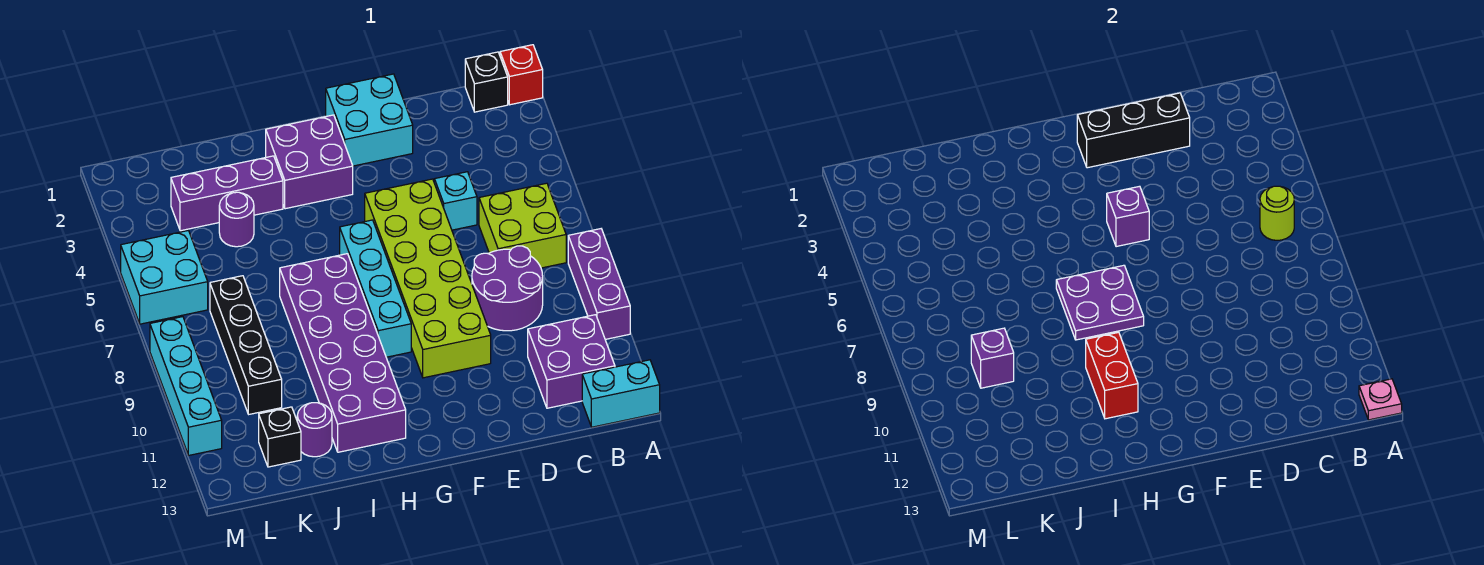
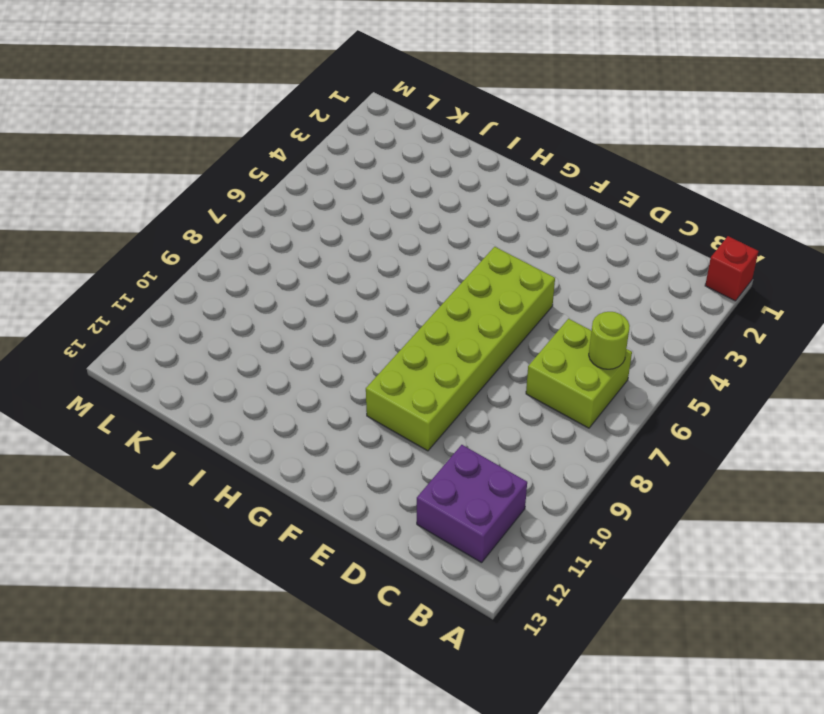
none -> purple brick A8:A10 level 1
none -> cyan brick A13:B13 level 1
none -> black brick B1 level 1

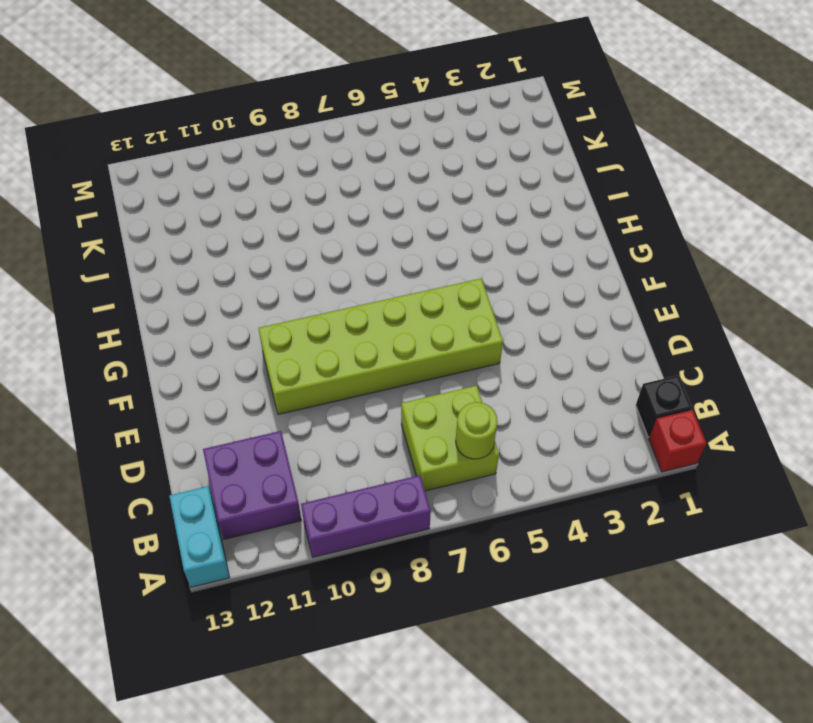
none -> purple round brick C8:D9 level 1
none -> cyan brick D5 level 1
none -> cyan brick E1:F2 level 1

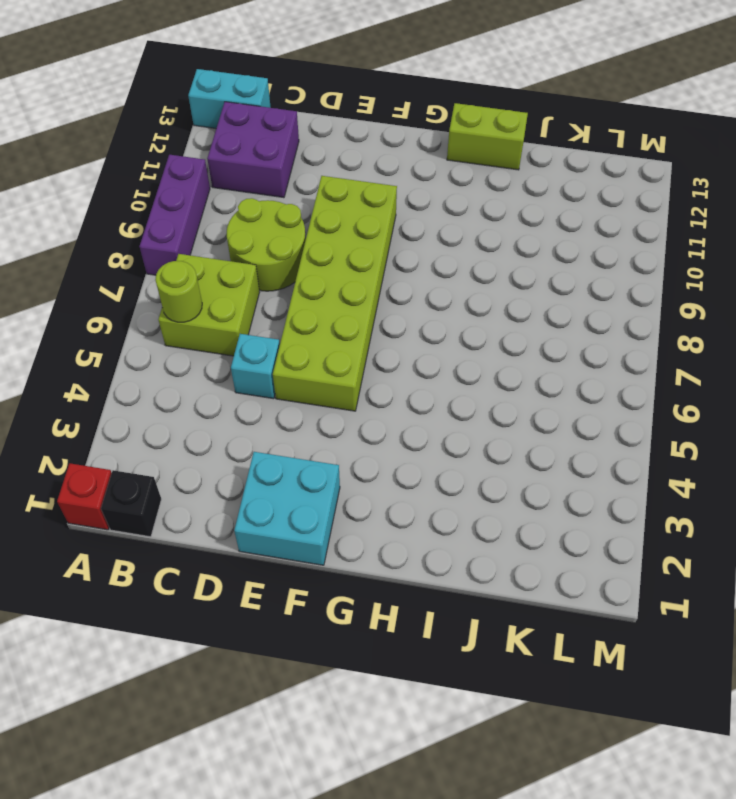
lime round brick C8:D9 level 1 -> purple round brick C8:D9 level 1
lime brick H13:I13 level 1 -> none
none -> purple brick G2:H3 level 1
none -> cyan brick G6:G9 level 1
none -> purple brick H7:I12 level 1

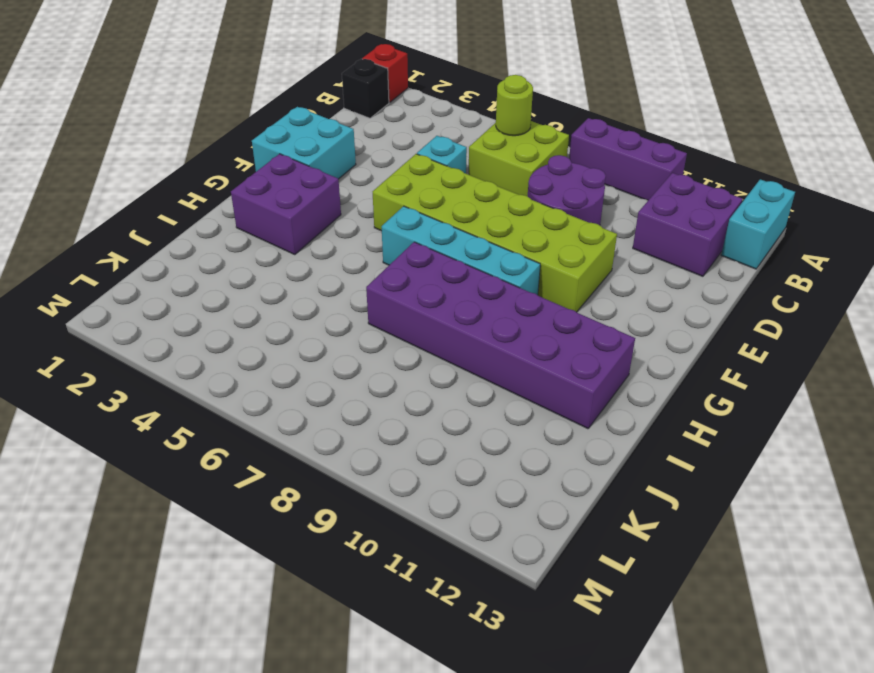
none -> purple brick I3:K3 level 1
none -> purple round brick J4 level 1
none -> purple round brick J12 level 1

